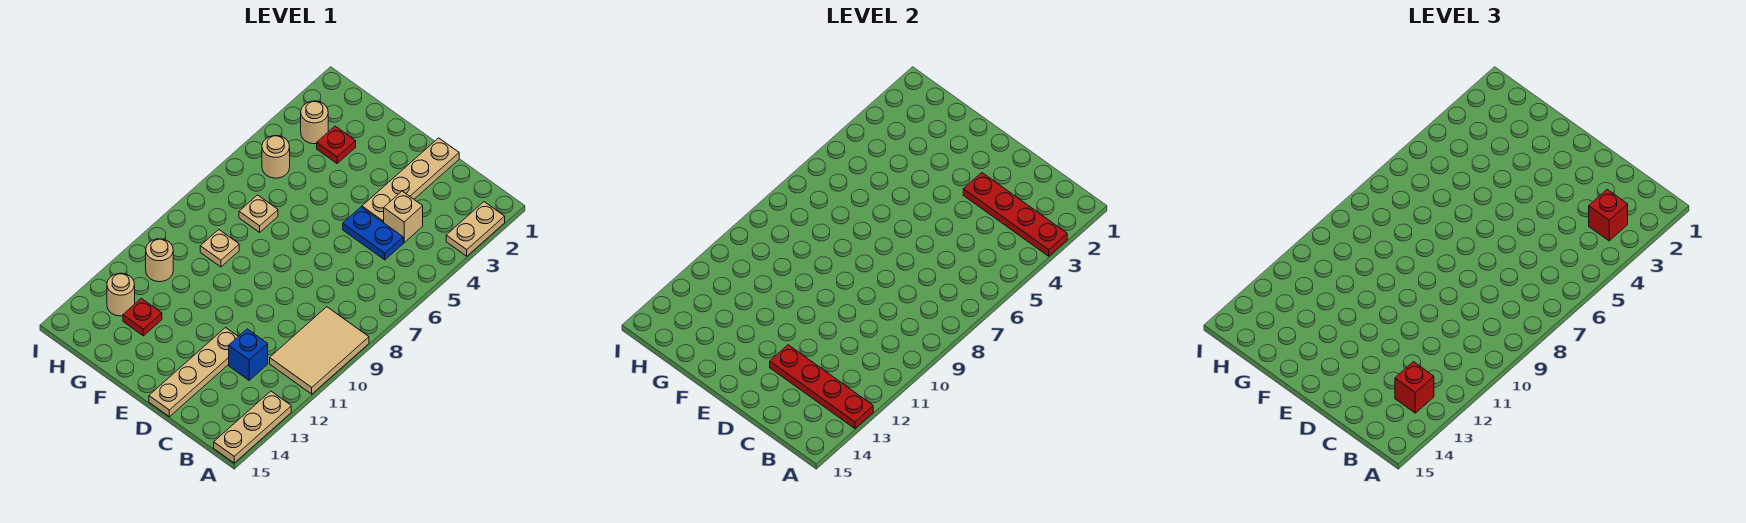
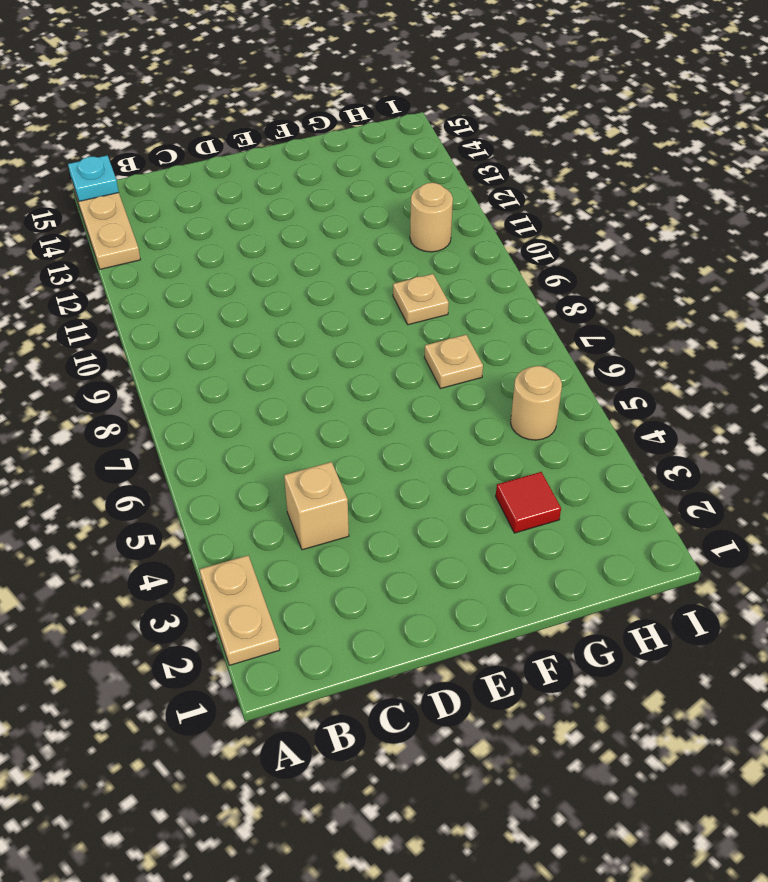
cyan plate A15 level 2 -> none
red tile G3 level 1 -> red plate G3 level 1
none -> tan tile A9:B11 level 1
none -> blue plate C5:D5 level 1
none -> blue brick C12 level 1

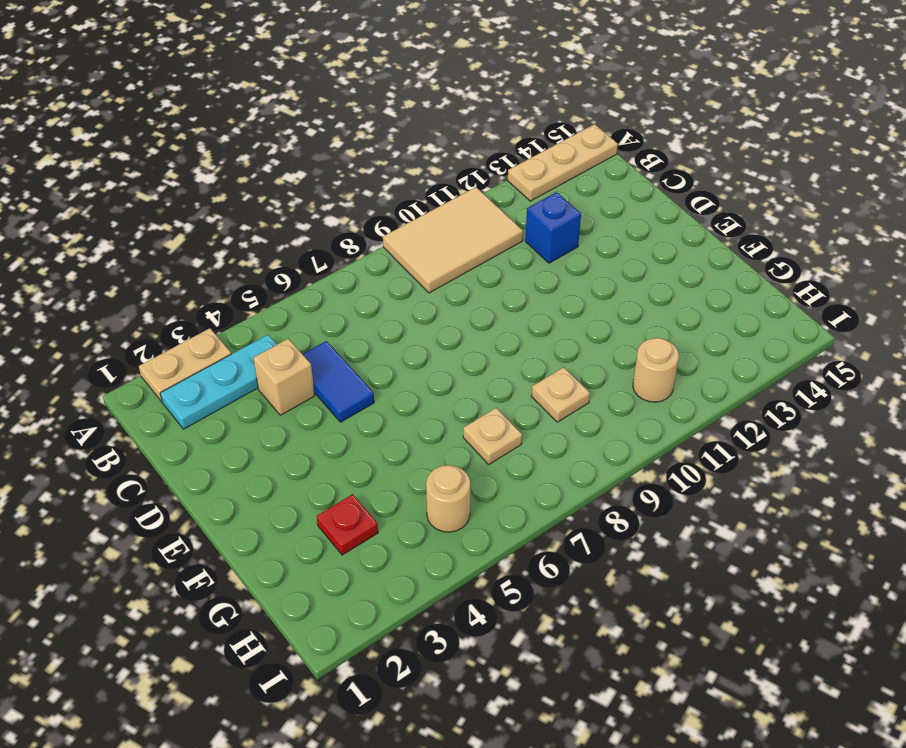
cyan plate B2:B4 level 1 -> none
blue tile C5:D5 level 1 -> blue plate C5:D5 level 1
none -> tan plate D1:D4 level 1
none -> tan plate D12:D15 level 1
none -> red plate G13 level 1

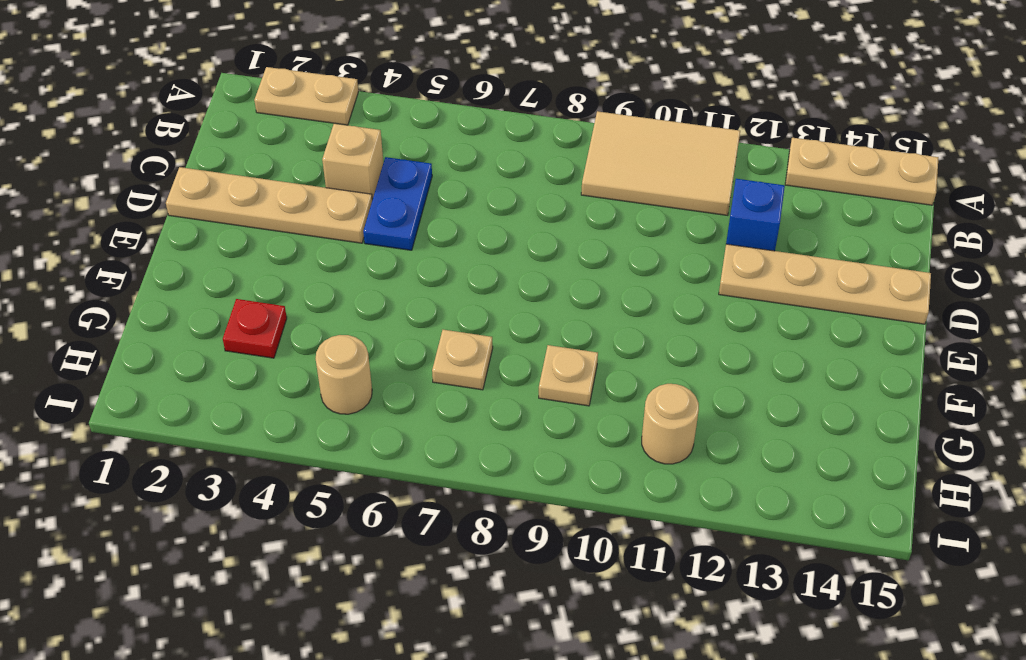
none -> red plate G13 level 1
none -> tan round brick H3 level 1
none -> tan round brick H13 level 1

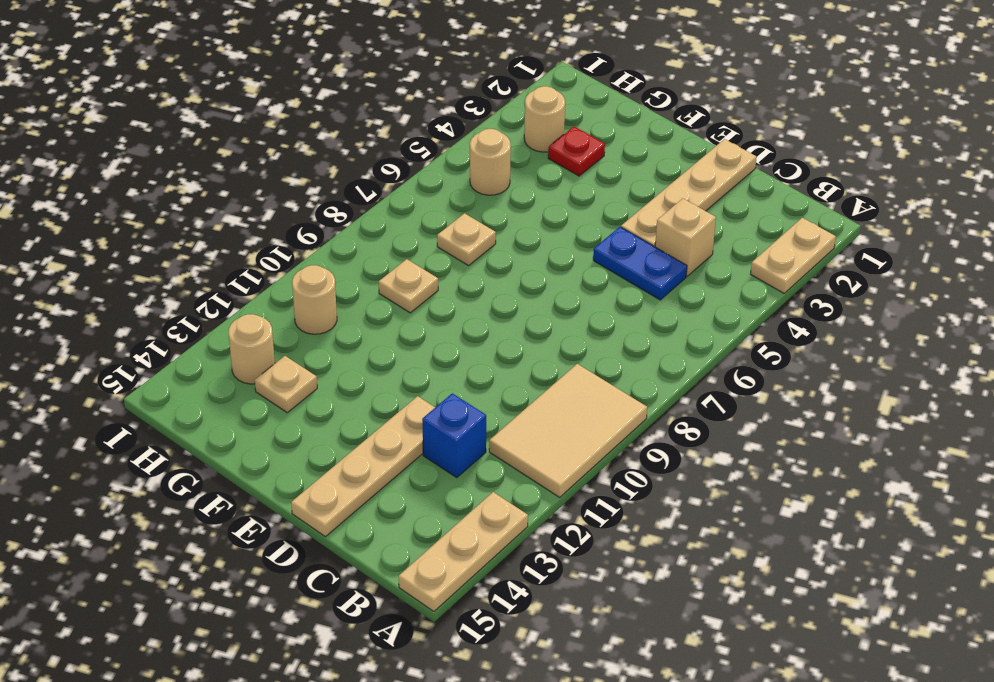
tan plate G13 level 1 -> red plate G13 level 1
none -> red plate A3:D3 level 2
none -> red plate A13:D13 level 2
none -> red brick B3 level 3

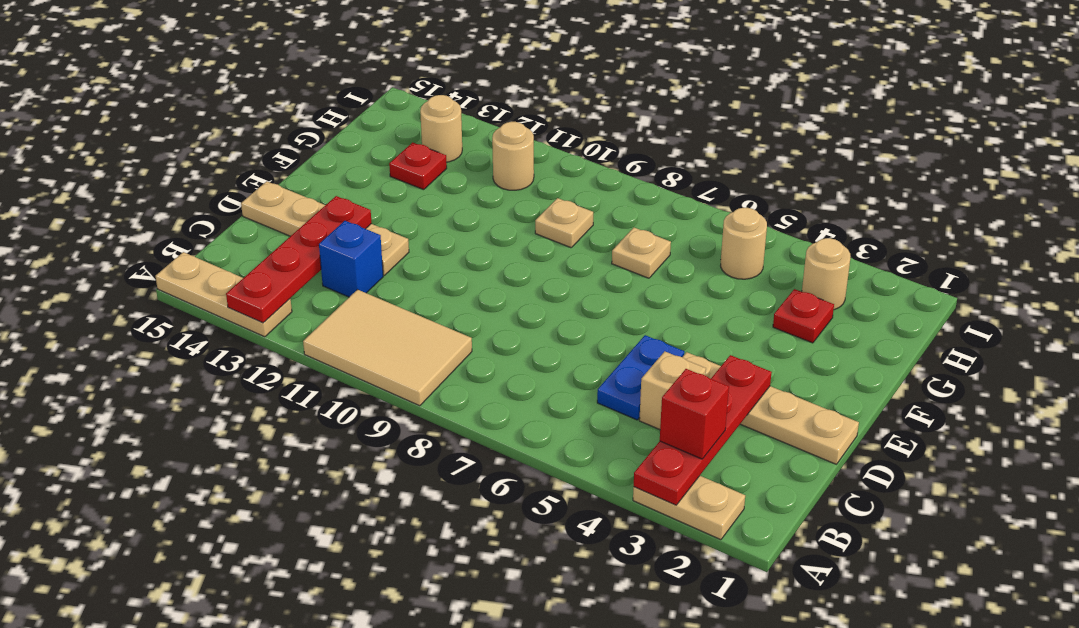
none -> red brick B13 level 3

